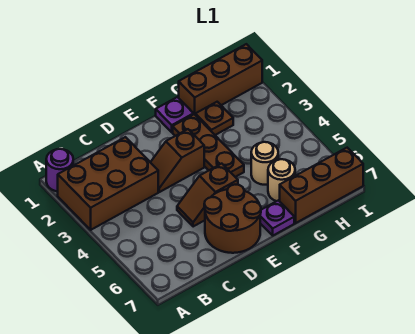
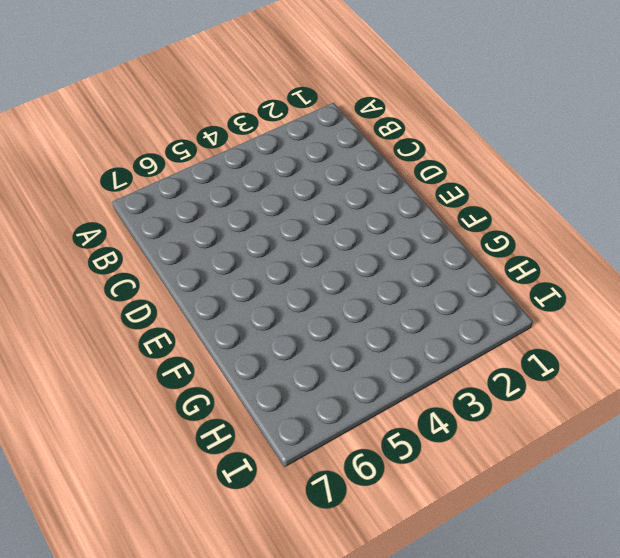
none -> purple round brick A1 level 1
none -> brown brick A2:C3 level 1
none -> brown slope D3:E3 level 1 top E

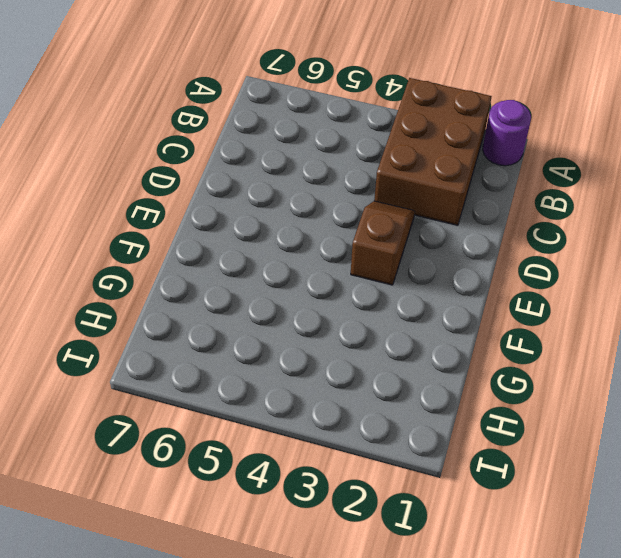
none -> brown slope D5:E5 level 1 top E
none -> brown round brick D6:E7 level 1
none -> purple plate F1 level 1

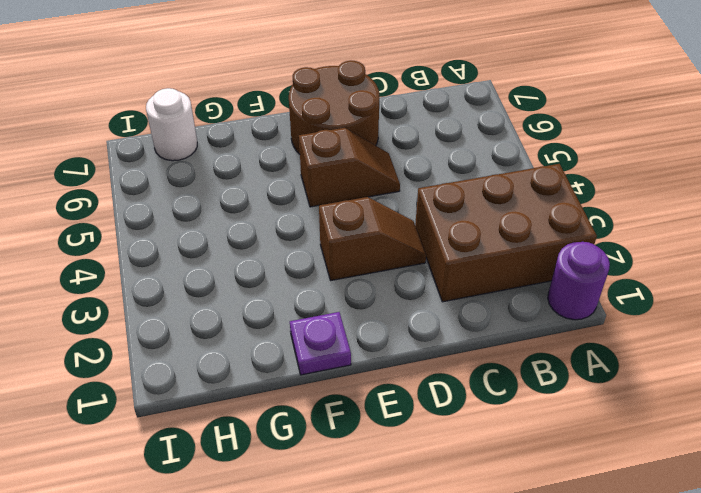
white round brick H7 level 1 -> brown brick G7:I7 level 1
none -> brown plate F2:F4 level 1
none -> purple plate F7 level 1
none -> brown brick G1:I1 level 1

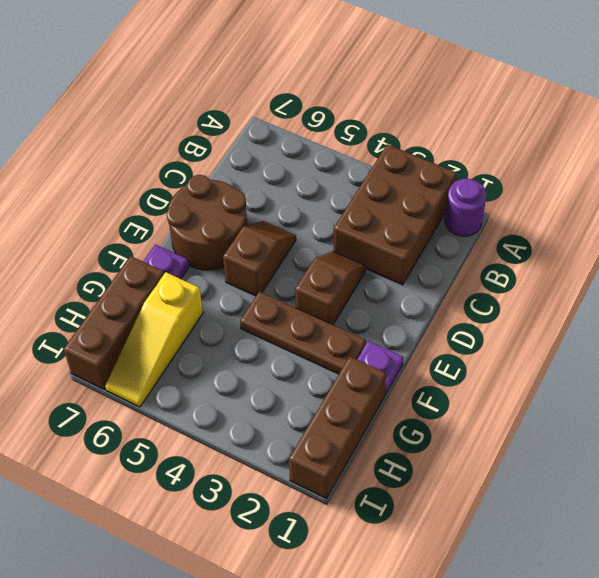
yellow slope G6:I6 level 1 top G -> tan round brick G6 level 1
none -> brown plate G2 level 1
none -> tan round brick G5 level 1

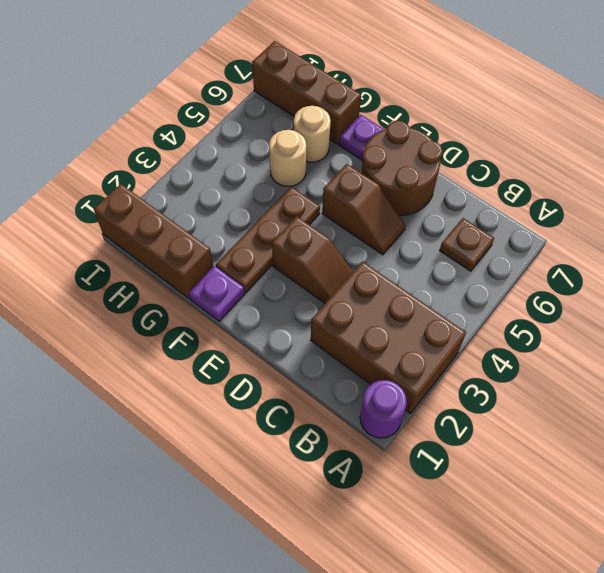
brown plate B6 level 1 -> brown plate G2 level 1

